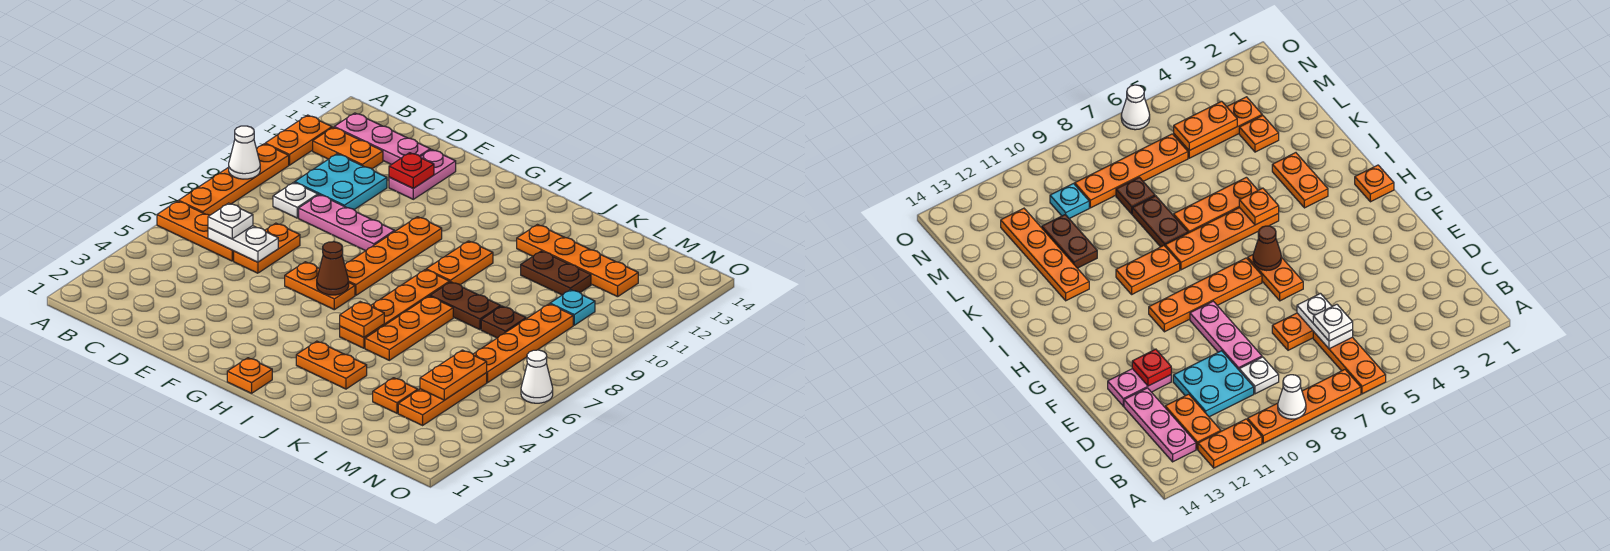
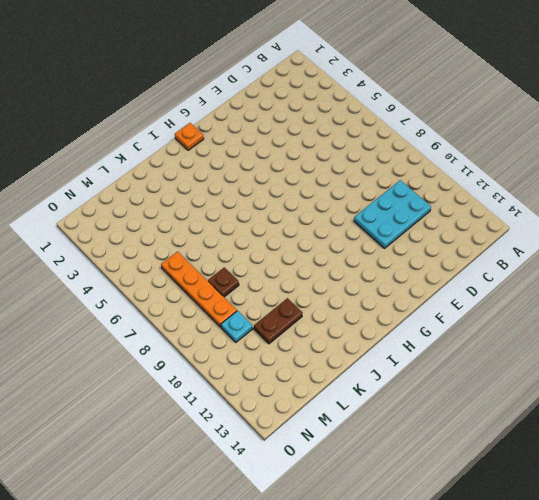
cyan plate C10:E11 level 1 -> cyan plate C10:D11 level 1
none -> orange plate A6:C6 level 1
none -> orange plate A7:A10 level 1
none -> orange plate A11:A12 level 1
none -> orange plate B12:C12 level 1

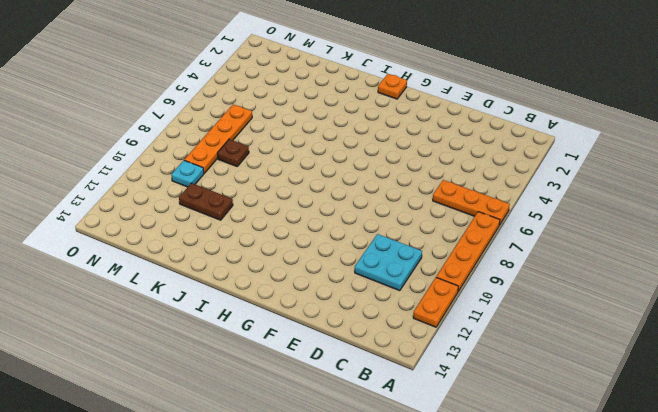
none -> orange plate B12:C12 level 1
none -> pink plate B13:D13 level 1
none -> white plate C9 level 1
none -> orange plate D6:D7 level 1

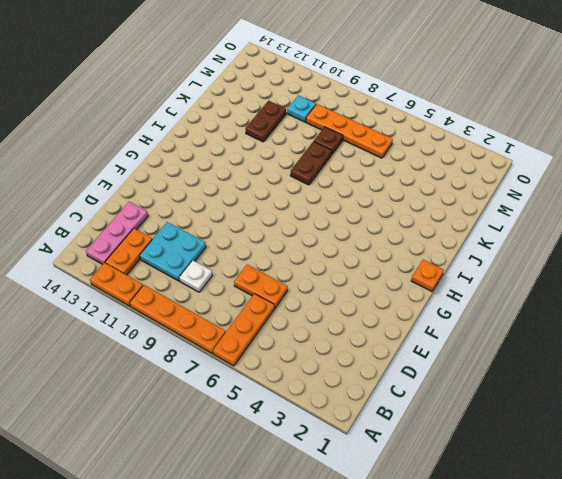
none -> pink plate D9:F9 level 1
none -> pink plate E12:E13 level 1
none -> orange plate F6:G6 level 1
none -> orange plate G7:G10 level 1

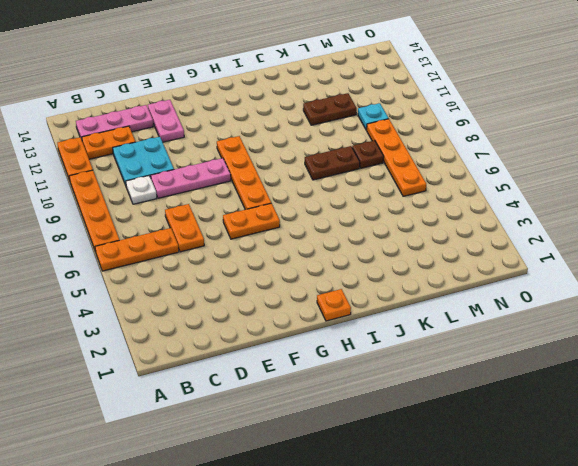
none -> orange plate I3:J3 level 1
none -> orange plate I5:I8 level 1
none -> orange plate I9:I10 level 1
none -> orange plate J5:J7 level 1

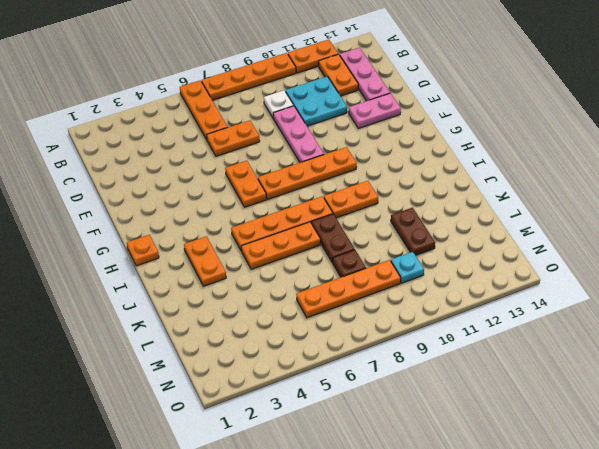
none -> orange plate J12:M12 level 1
none -> orange plate L3 level 1
none -> orange plate M3:M5 level 1
none -> white cone O6 level 1

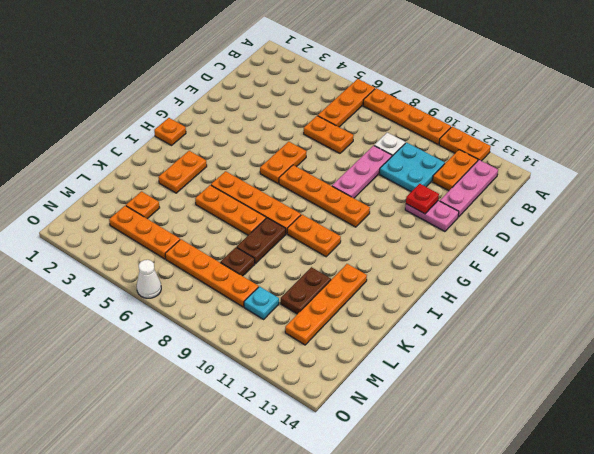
none -> white cone A9 level 2
none -> white plate C6:D6 level 2
none -> brown cone G6 level 2
none -> orange plate I5 level 2

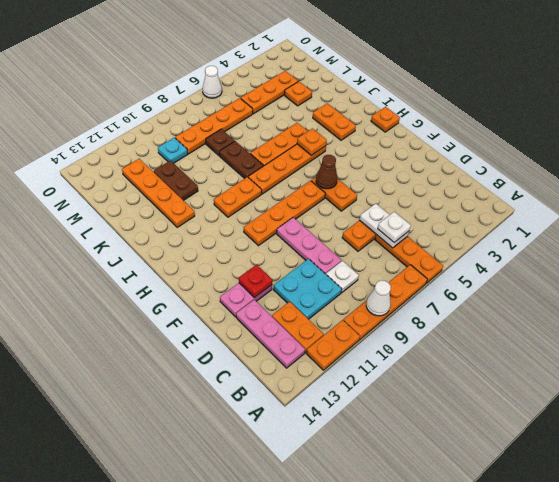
none -> orange plate M4:M5 level 2

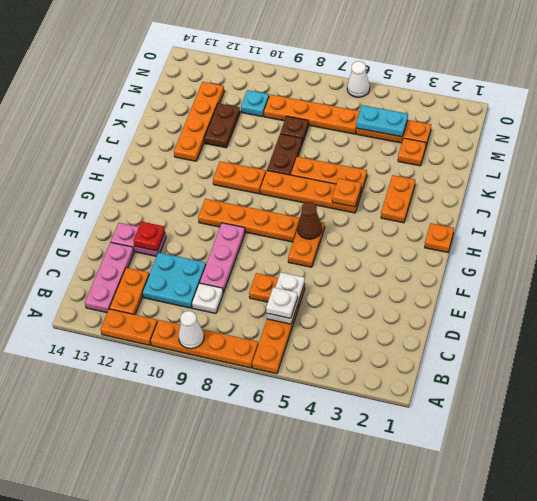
cyan plate M4:M5 level 2 -> orange plate M4:M5 level 2

